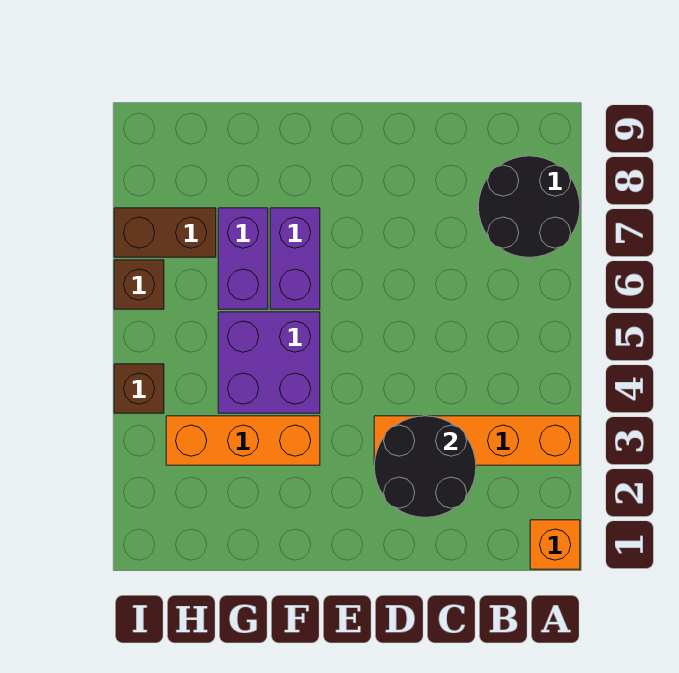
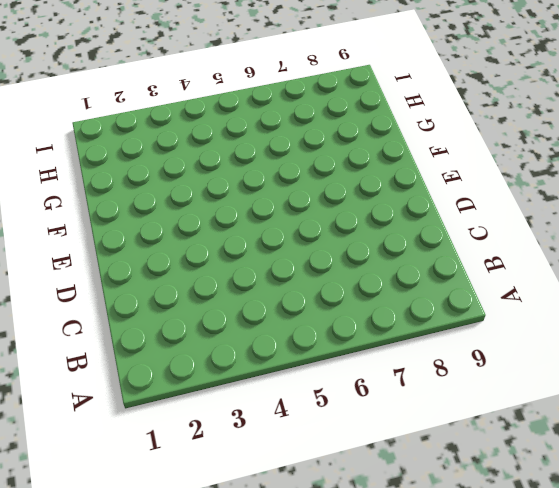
none -> orange brick A1 level 1
none -> orange brick A3:D3 level 1

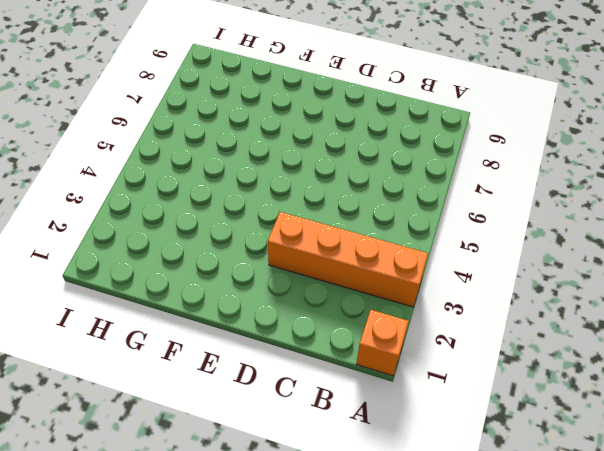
none -> black round brick A7:B8 level 1
none -> orange brick F3:H3 level 1

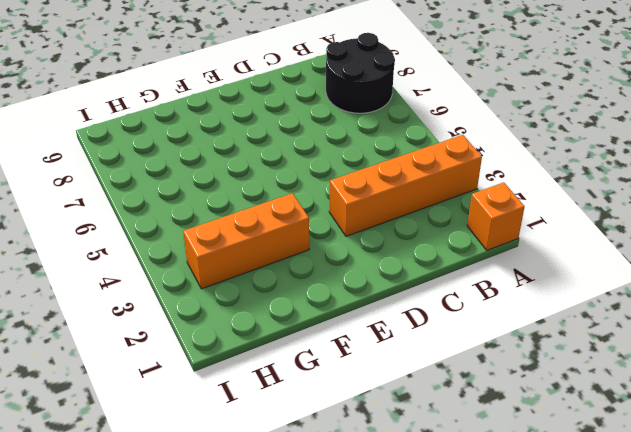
none -> purple brick F4:G5 level 1
none -> purple brick F6:F7 level 1

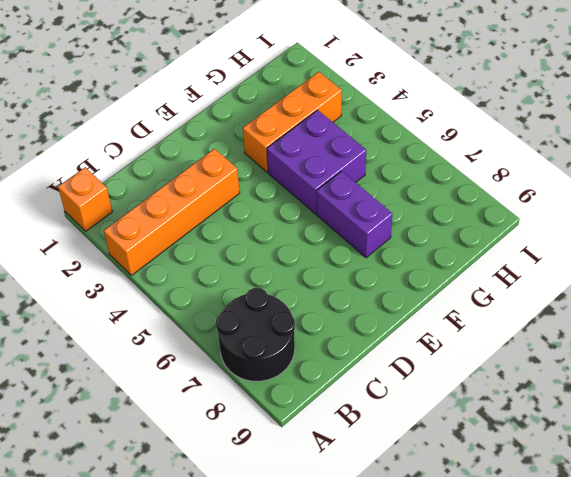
none -> purple brick G6:G7 level 1
none -> brown brick H7:I7 level 1

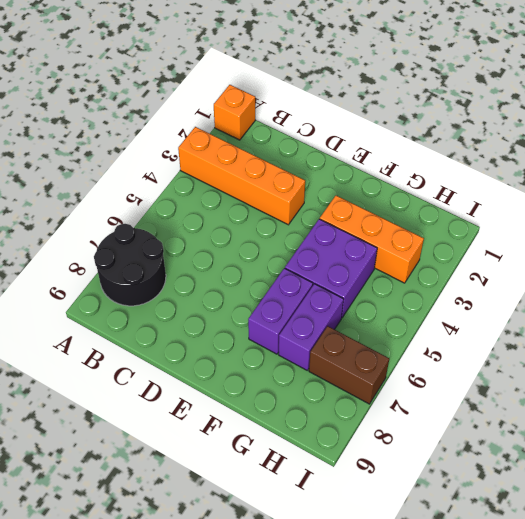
none -> brown brick I4 level 1
none -> brown brick I6 level 1

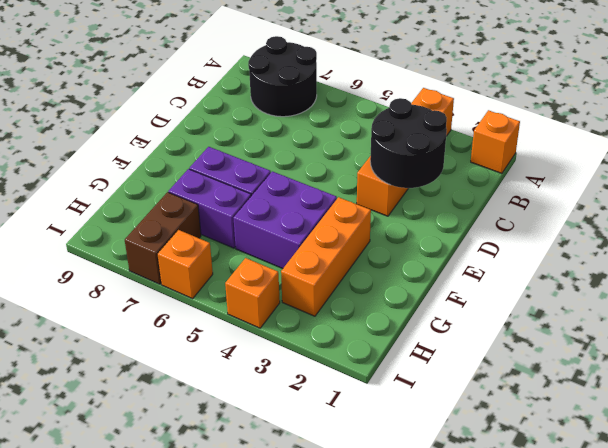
orange brick I4 level 1 -> brown brick I4 level 1
orange brick I6 level 1 -> brown brick I6 level 1

